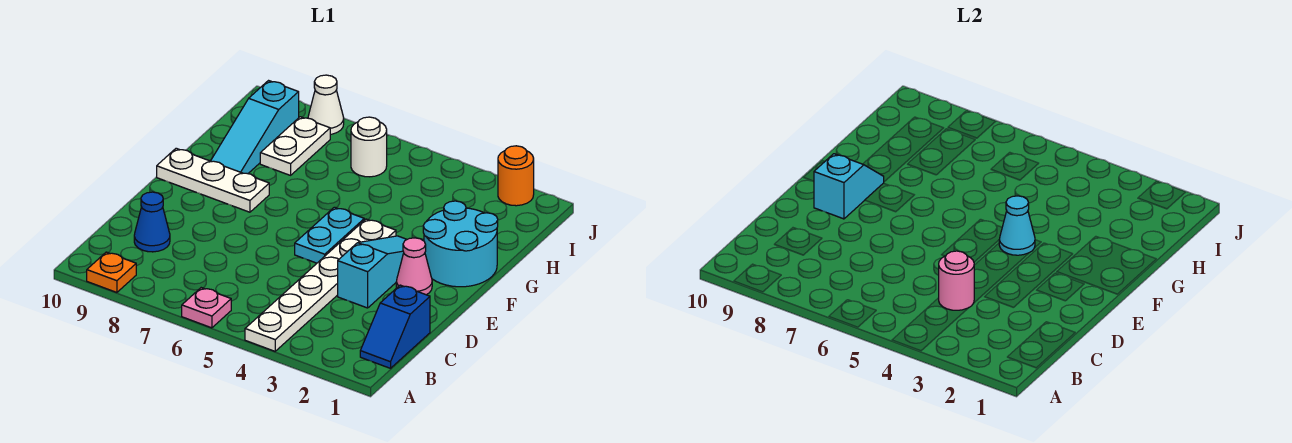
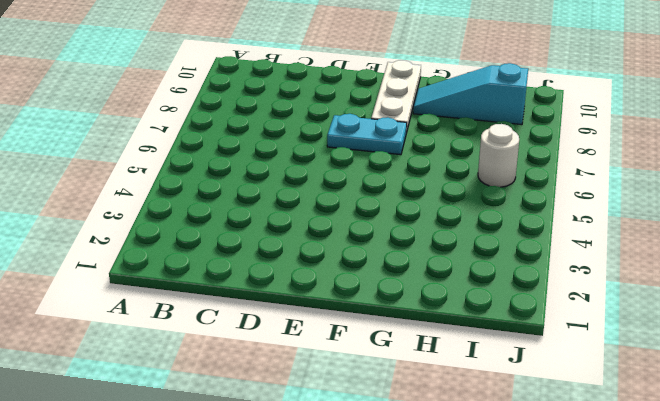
cyan plate E7:F7 level 1 -> cyan plate E5:F5 level 1
none -> white plate A4:F4 level 1
none -> pink plate A6 level 1
none -> orange plate A9 level 1

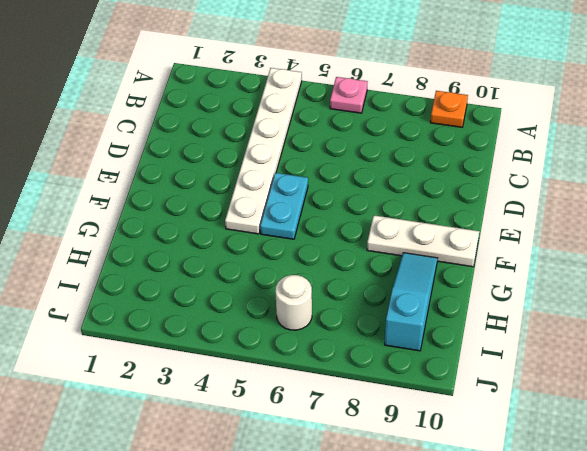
none -> blue slope B1:C1 level 1 top C
none -> blue cone C9 level 1
none -> cyan slope D3:F3 level 1 top D

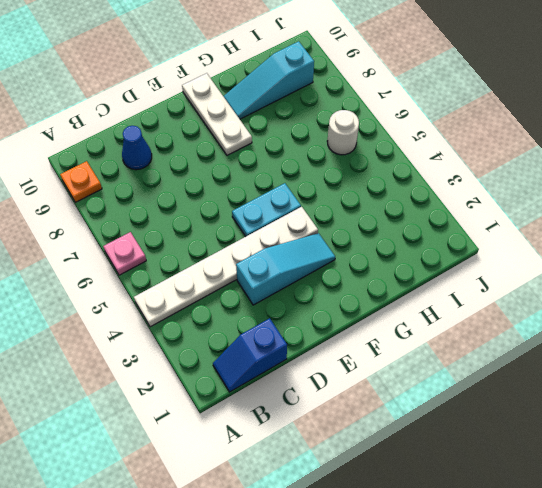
none -> pink cone E2 level 1
none -> cyan round brick F1:G2 level 1
none -> white plate H8:I8 level 1

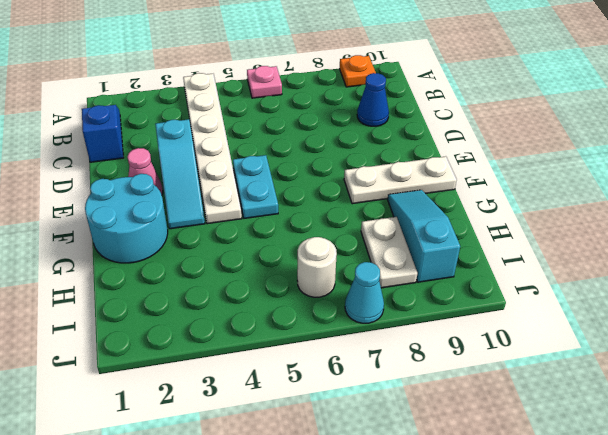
cyan cone J7 level 1 -> cyan cone F4 level 2
none -> orange round brick J2 level 1
none -> white cone J8 level 1
none -> pink round brick C4 level 2

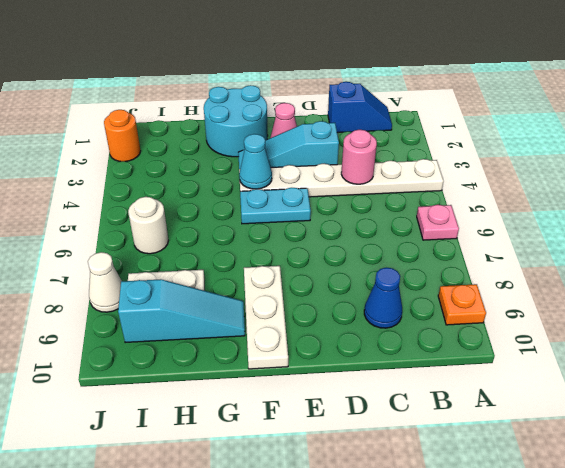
none -> cyan slope E9:F9 level 2 top E

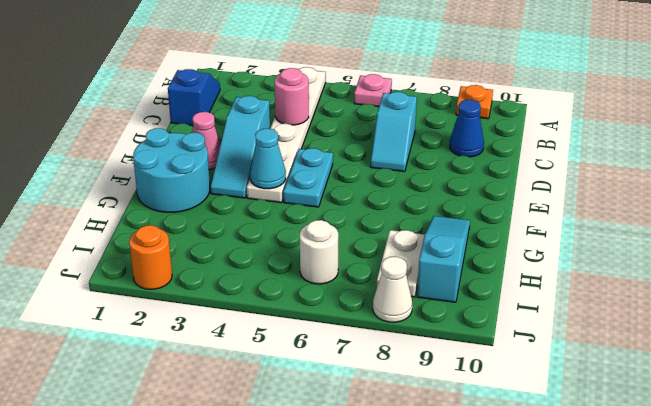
cyan slope C7:D7 level 1 top C -> cyan slope E9:F9 level 2 top E
none -> white plate F8:F10 level 1

